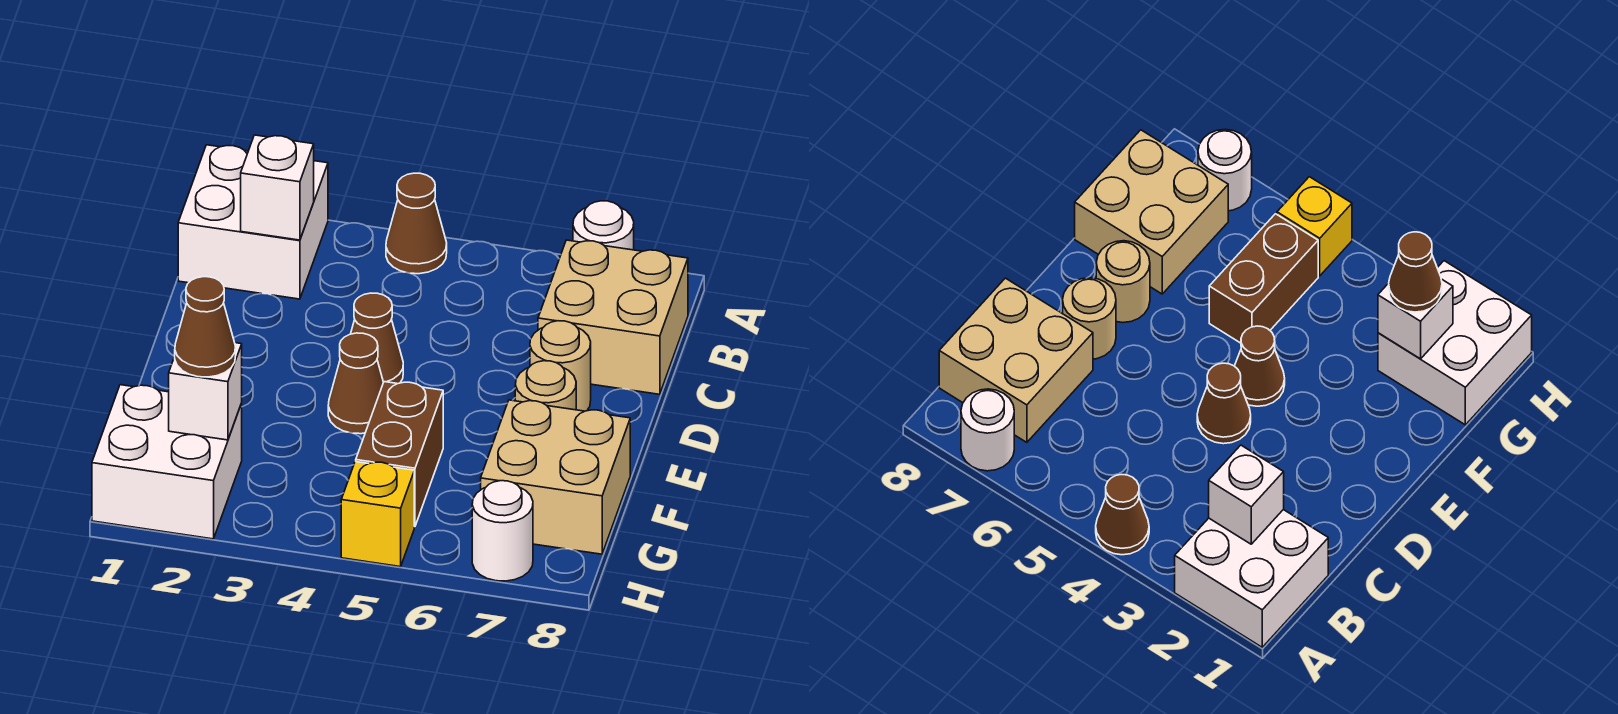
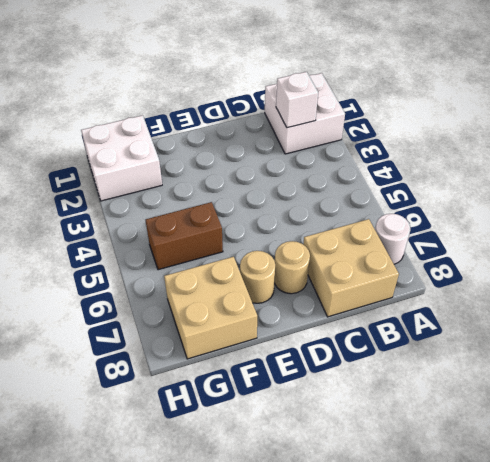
none -> brown cone A4 level 1
none -> brown cone D4 level 1
none -> brown cone E4 level 1

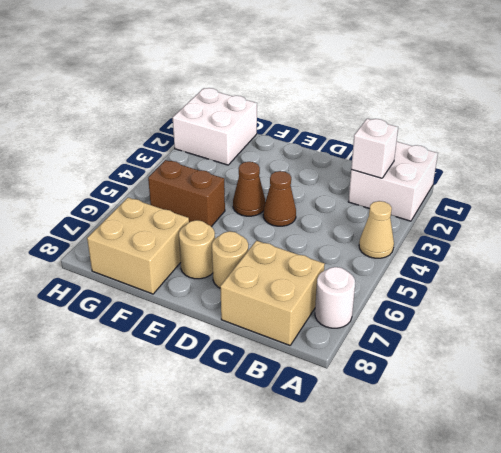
tan cone A4 level 1 -> brown cone A4 level 1
none -> yellow brick H5 level 1
none -> white round brick H7 level 1
none -> white brick G2 level 2

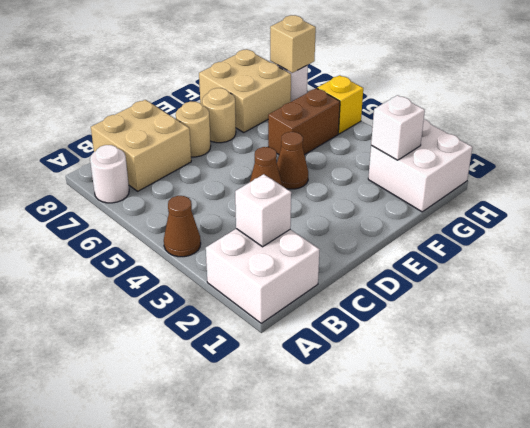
tan brick H7 level 2 -> none
none -> brown cone G2 level 3

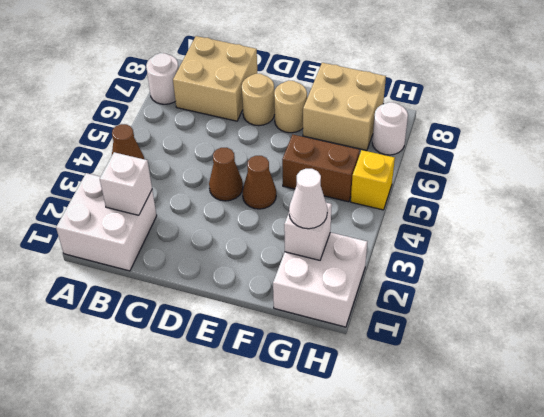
white cone G2 level 3 -> brown cone G2 level 3

